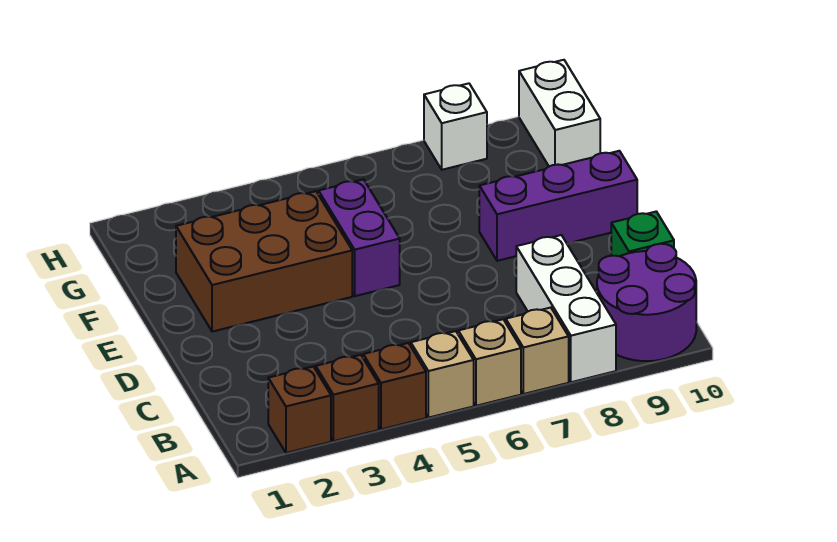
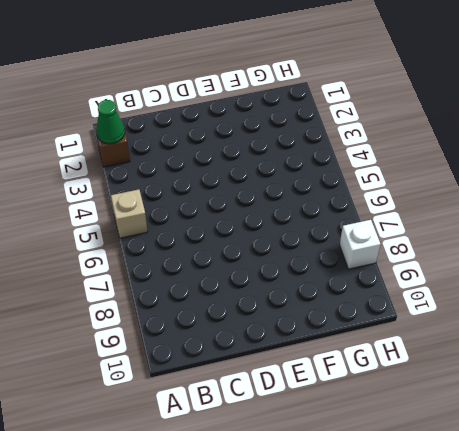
green cone A2 level 2 -> none
none -> brown brick A3 level 1
none -> brown brick A4 level 1
none -> tan brick A6 level 1

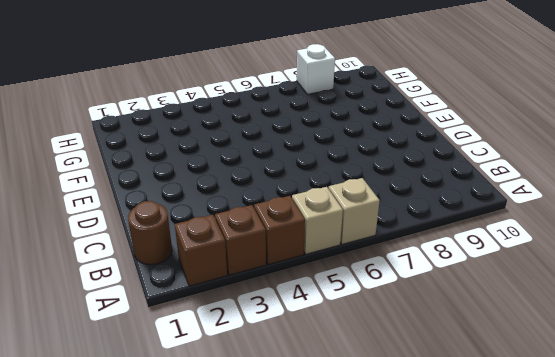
brown round brick B1 level 1 -> none
none -> tan brick A7 level 1
none -> white brick A8:C8 level 1
none -> purple round brick A9:B10 level 1

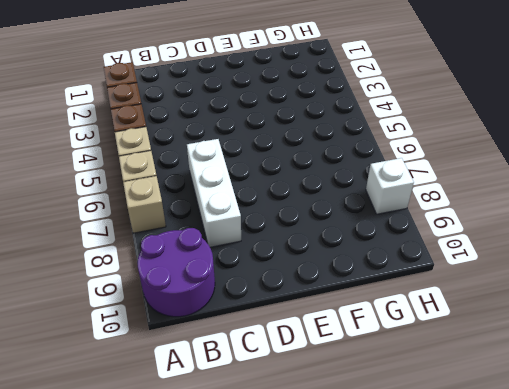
white brick C6:C8 level 1 -> white brick A8:C8 level 1
none -> green brick C10 level 1
none -> brown brick E2:F4 level 1
none -> purple brick E5:F5 level 1

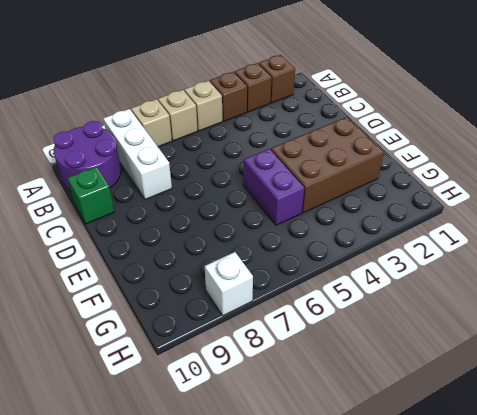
none -> purple brick E8:E10 level 1
none -> white brick G10:H10 level 1

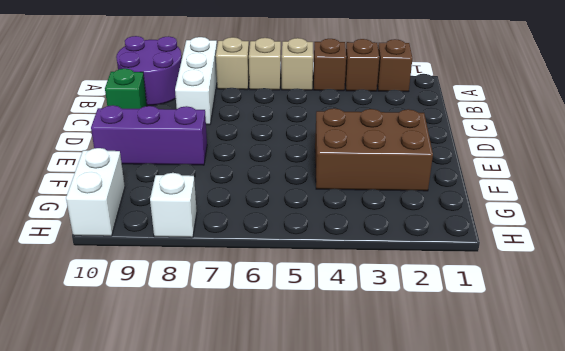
none -> purple brick E5:F5 level 1

